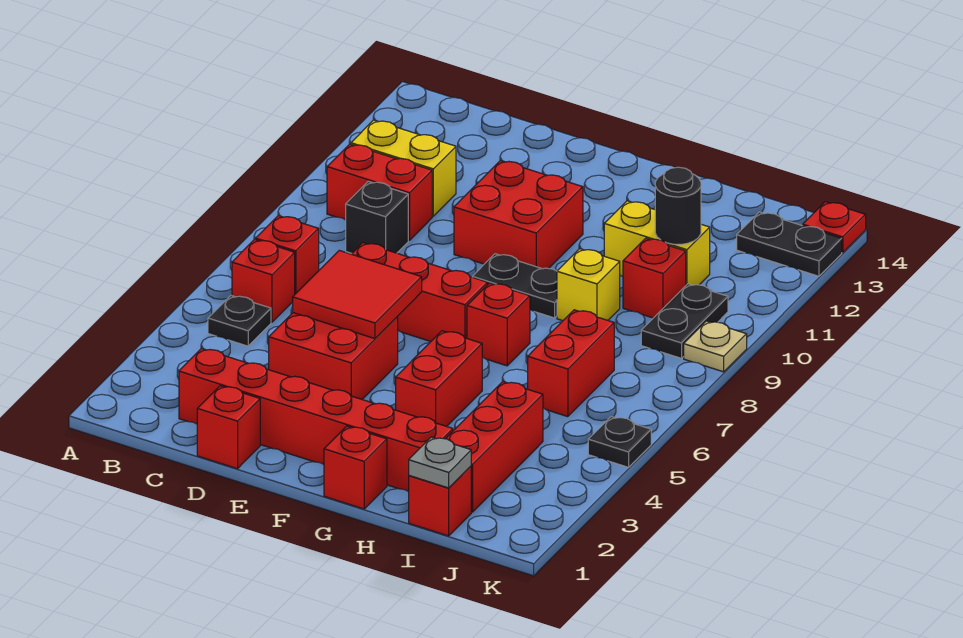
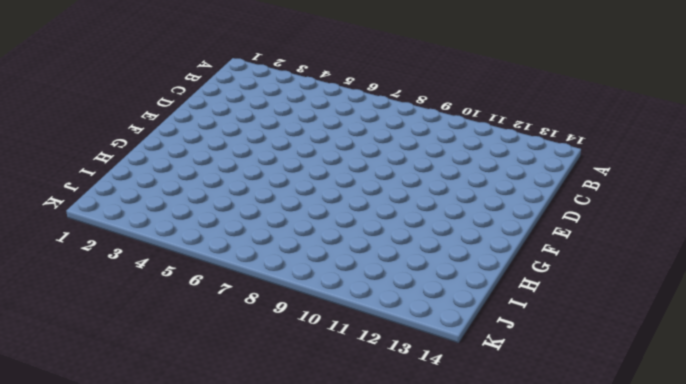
none -> black plate B5 level 1
none -> red brick B6 level 1
none -> red brick B7 level 1

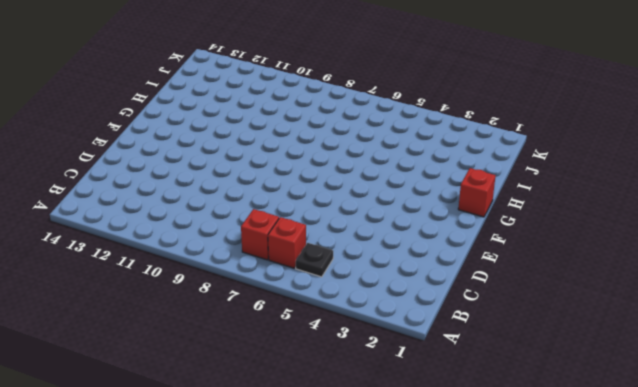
none -> red brick B10:C10 level 1
none -> yellow brick B11:C11 level 1
none -> red brick C2:H2 level 1

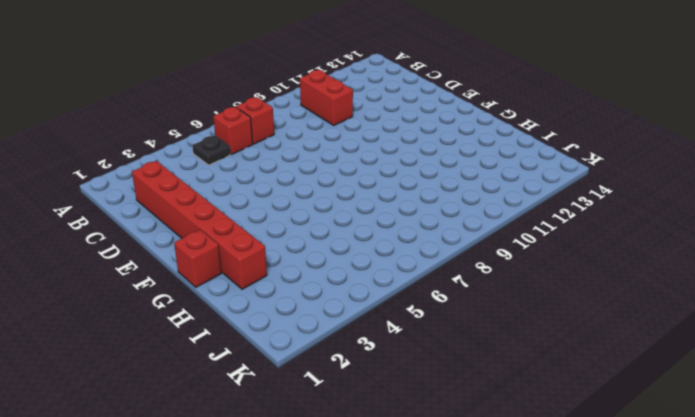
none -> yellow brick B11:C11 level 1
none -> black brick C9 level 1
none -> red brick D1 level 1

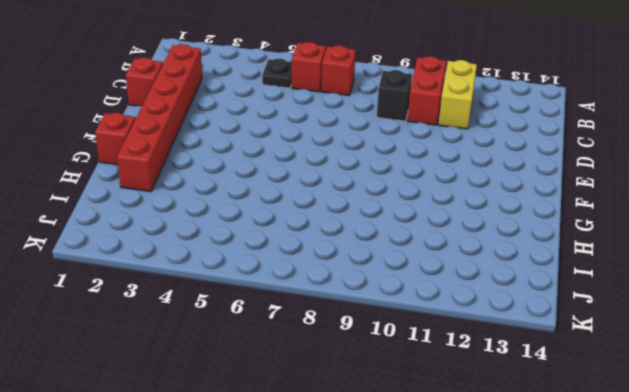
none -> red brick D4:E5 level 1
none -> red brick D7:F7 level 1
none -> red brick E10:F11 level 1

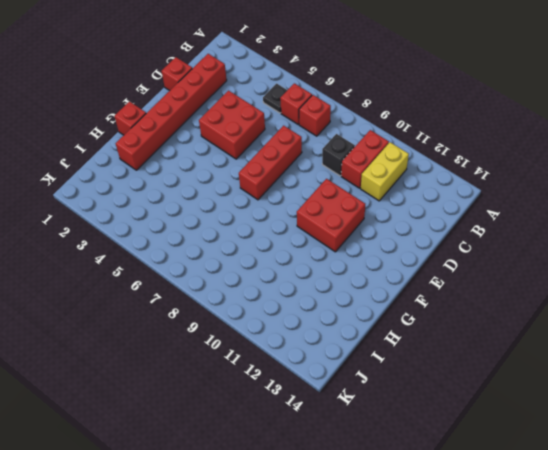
none -> black plate F9:G9 level 1
none -> red brick G4:G5 level 1
none -> red brick G7 level 1

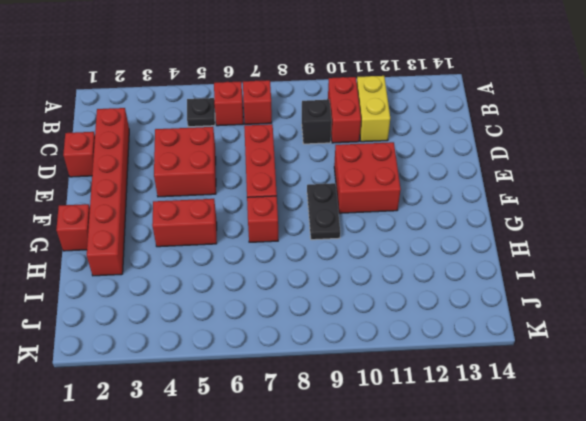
none -> yellow brick H9 level 1
none -> yellow brick H11:I11 level 1
none -> red brick I1 level 1

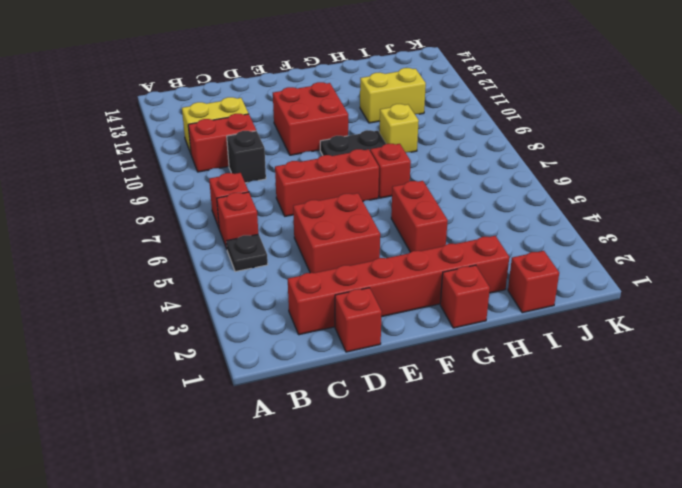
none -> red brick I2:I4 level 1
none -> red brick I6:I7 level 1
none -> red brick I10 level 1

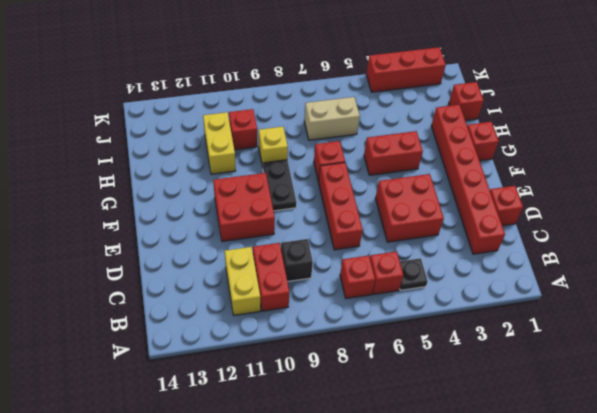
tan brick I6:I7 level 1 -> red brick I6:I7 level 1
red brick K2:K4 level 1 -> red brick I2:I4 level 1
none -> black plate J9:J10 level 1
none -> black plate J13:K13 level 1
none -> black plate K5 level 1

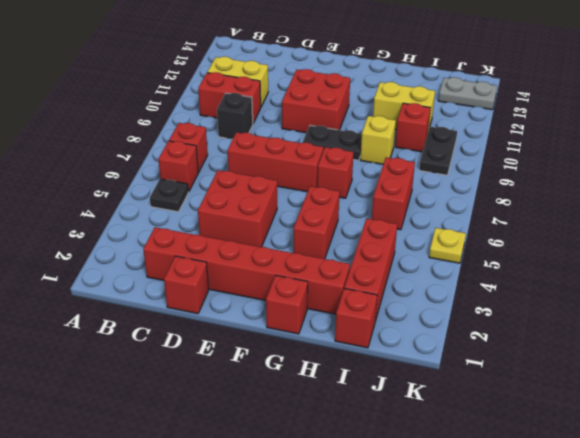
grey plate J13:K13 level 1 -> black plate J13:K13 level 1
yellow plate K5 level 1 -> black plate K5 level 1
none -> tan plate K9 level 1
none -> red plate K14 level 1
none -> red tile D5:E6 level 2

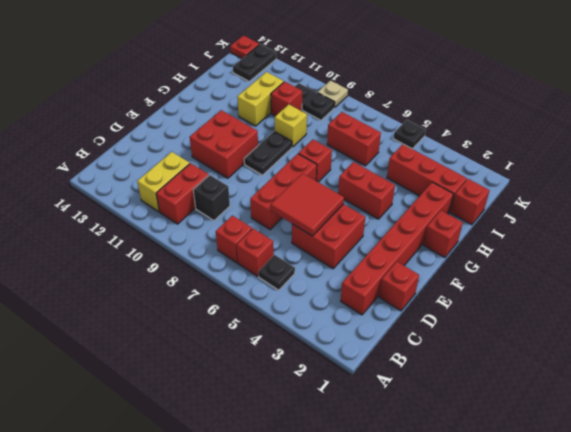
none -> grey plate I1 level 2
none -> black round brick I11 level 2

